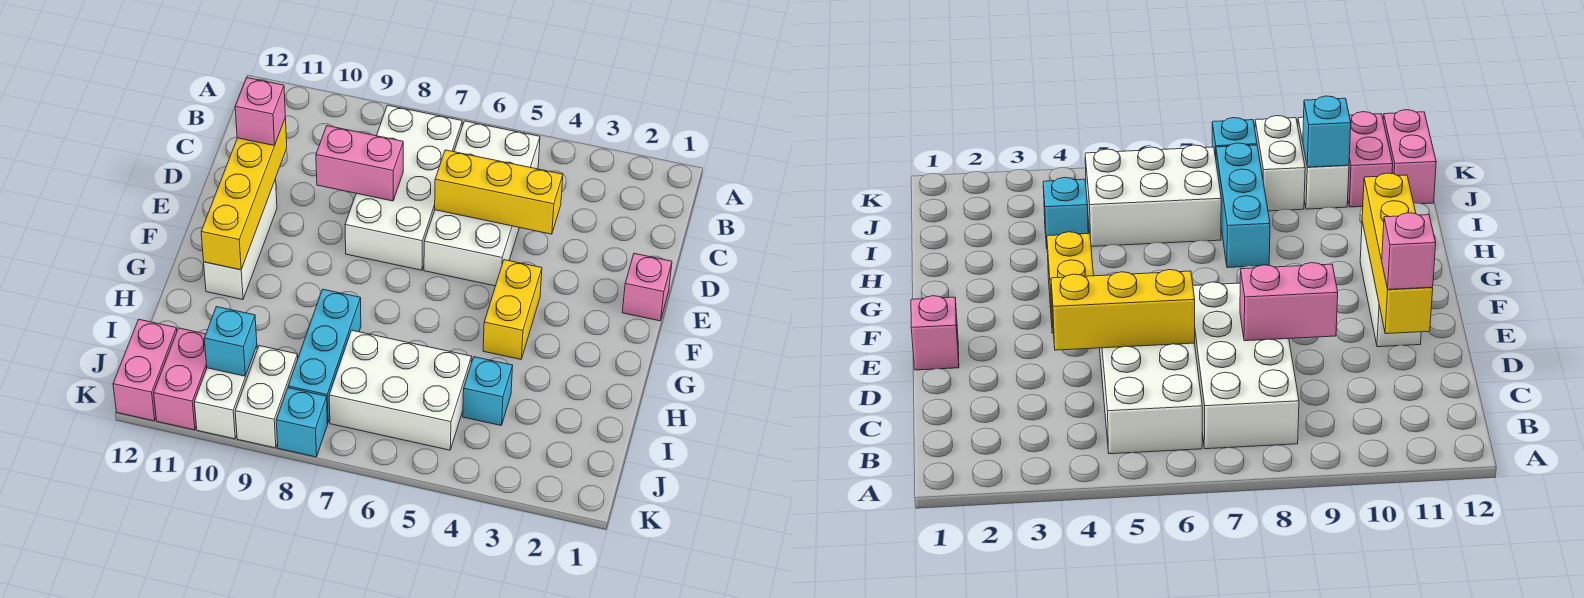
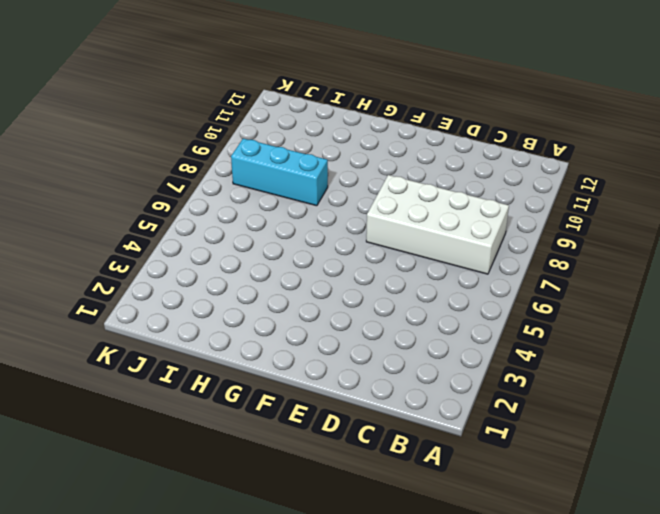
none -> white brick B5:E6 level 1
none -> pink brick E1 level 1
none -> white brick E11:G11 level 1

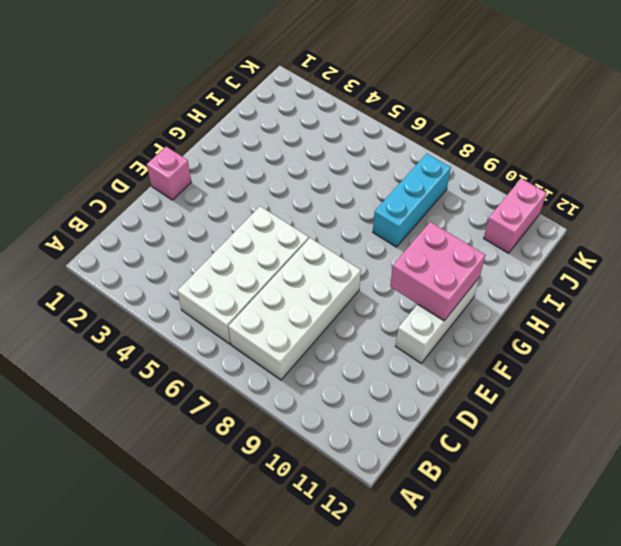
pink brick F10:G11 level 2 -> yellow brick D11:G11 level 2
none -> yellow brick F4:G4 level 1
none -> cyan brick I4 level 1
none -> white brick I5:J7 level 1

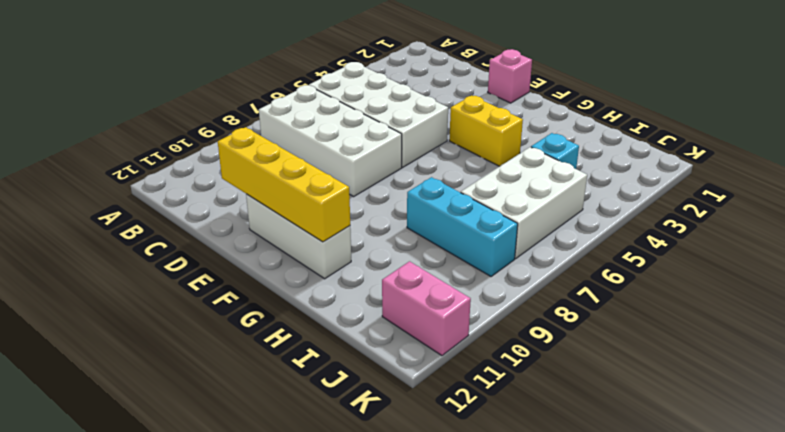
none -> white brick J9:K9 level 1
none -> white brick J10:K10 level 1
none -> pink brick J12:K12 level 1

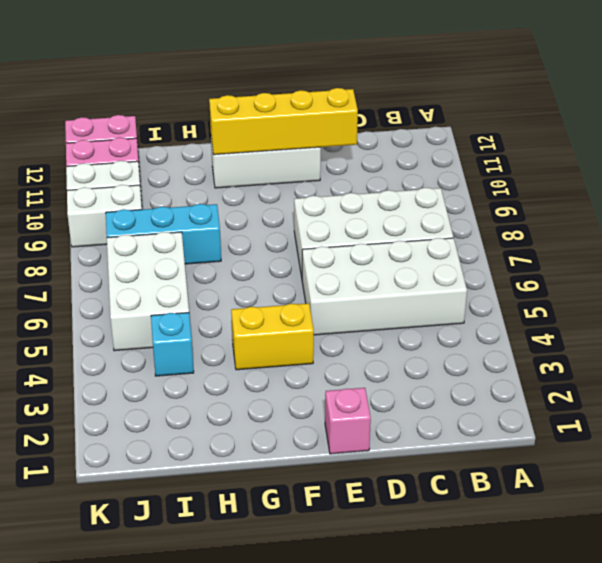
none -> cyan brick K8 level 1
none -> yellow brick D4:D6 level 2
none -> pink brick D8:D9 level 2

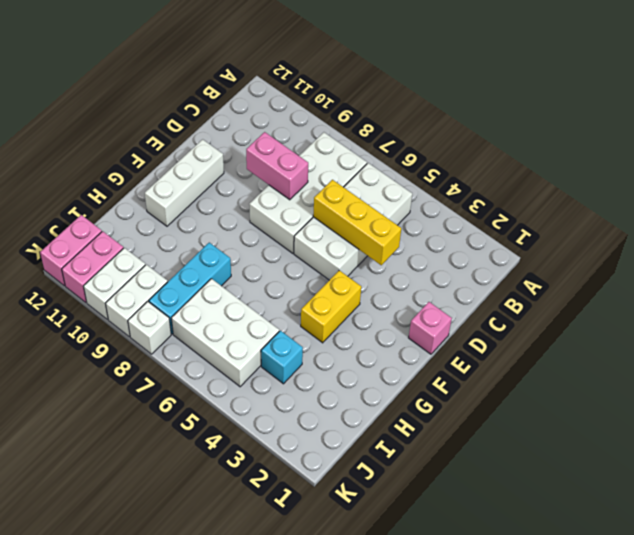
white brick K8 level 1 -> cyan brick K8 level 1
none -> yellow brick D11:G11 level 2
none -> cyan brick J10 level 2
none -> pink brick D11 level 3

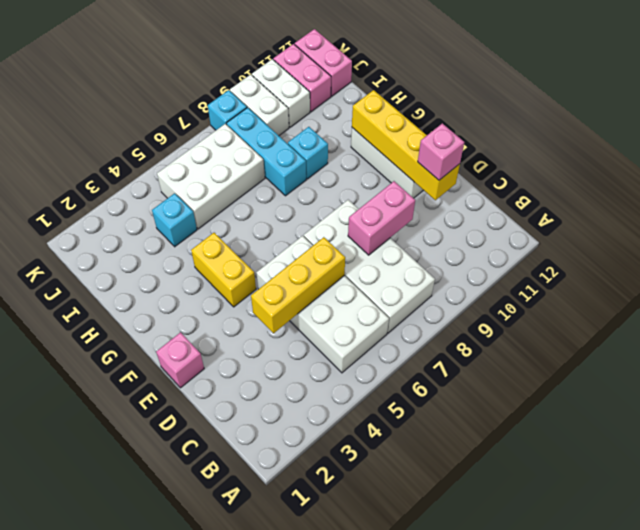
cyan brick H9 level 1 -> cyan brick J10 level 2

